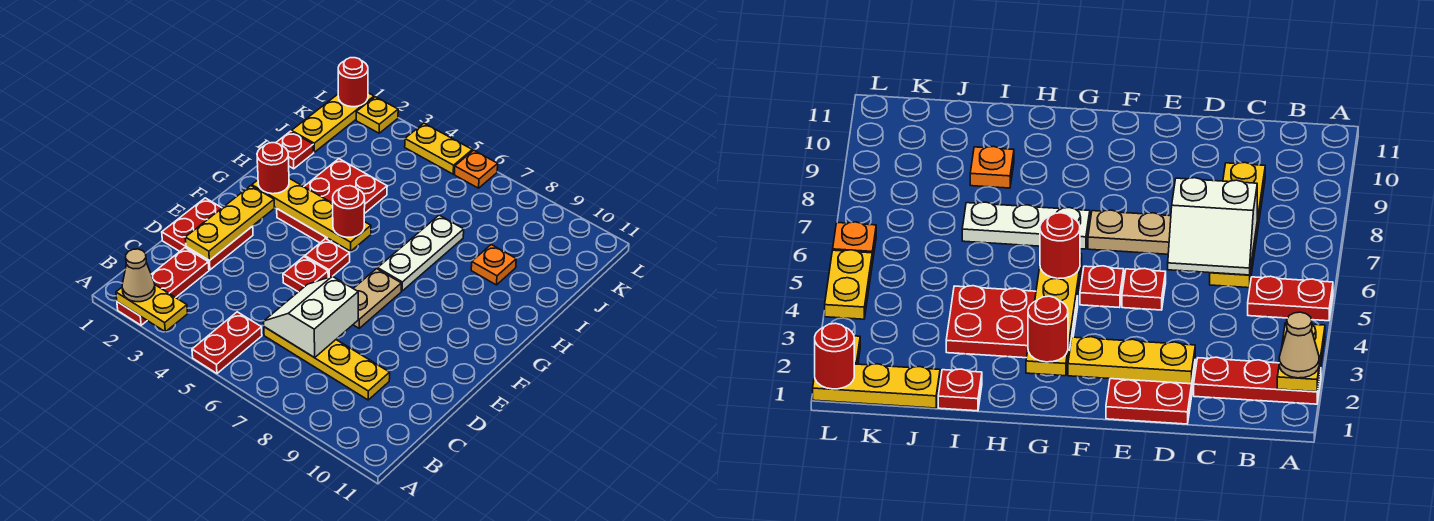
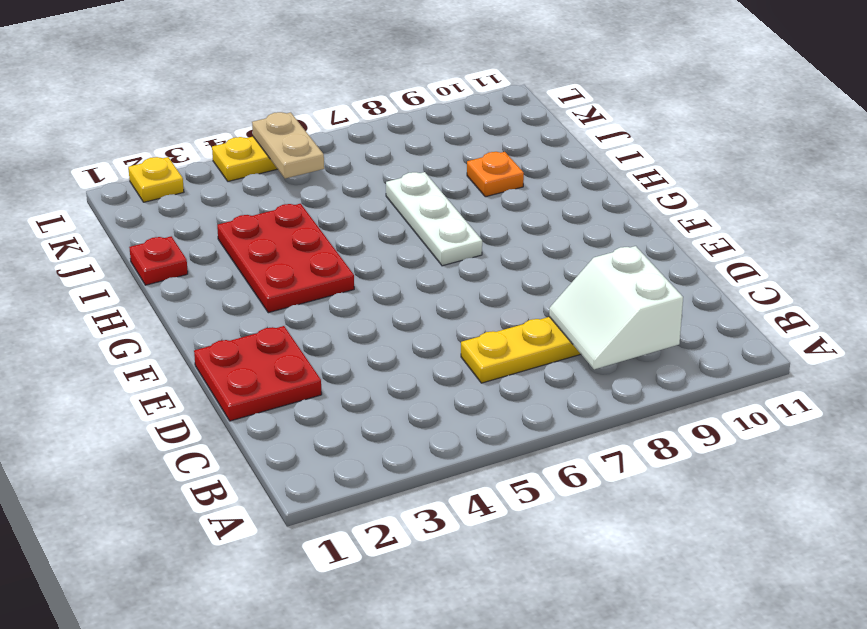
white slope B8:C9 level 2 top 9 -> white slope C6:D7 level 2 top 7
tan plate K5:L5 level 2 -> tan plate E7:F7 level 1
none -> red plate A2:C2 level 1
none -> red plate A5:B5 level 1
none -> red plate E5 level 1

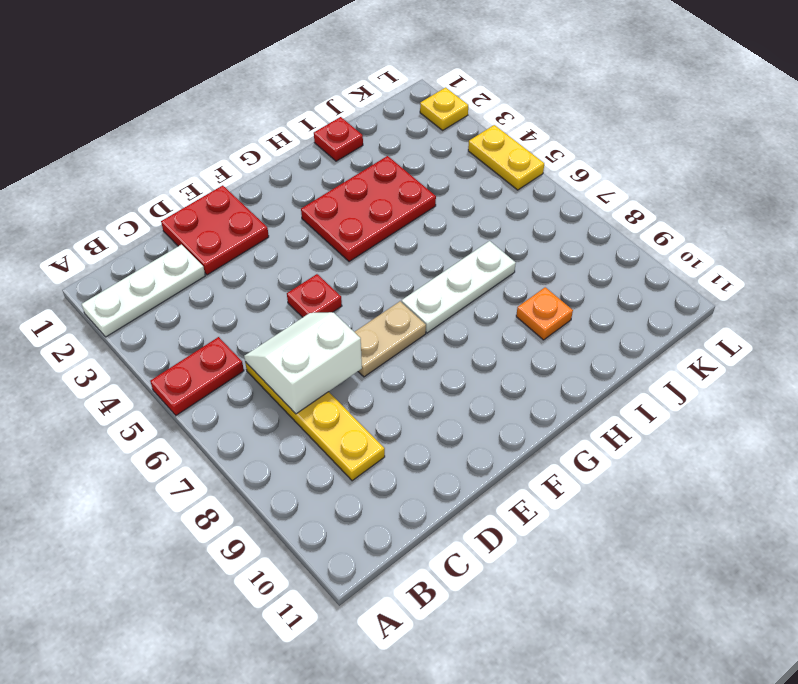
white plate A2:C2 level 1 -> red plate A2:C2 level 1
none -> red plate F5 level 1
none -> yellow plate J1:L1 level 1
none -> orange plate L6 level 1

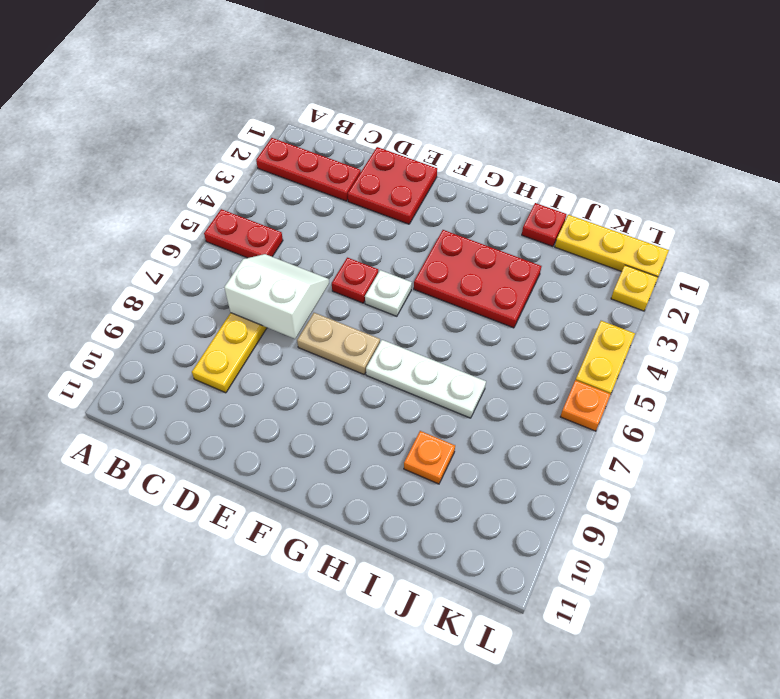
white plate F5 level 1 -> red plate F5 level 1
none -> yellow plate A2:A3 level 2
none -> yellow plate D2:F2 level 2
none -> yellow plate G2:G5 level 2

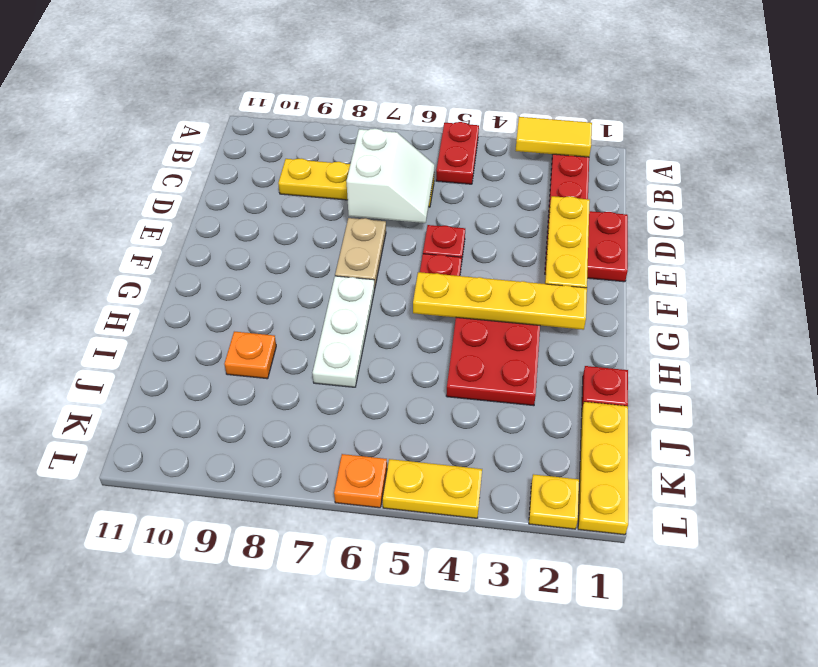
yellow tile A2:A3 level 2 -> yellow plate A2:A3 level 2
none -> red round brick L1 level 2
none -> tan cone A2 level 3
none -> red round brick G2 level 3

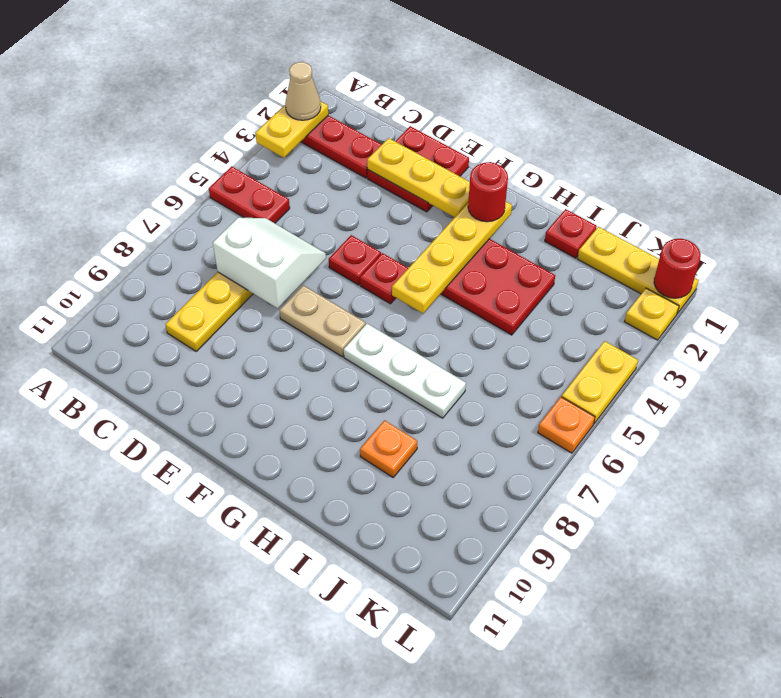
none -> red round brick G5 level 3

